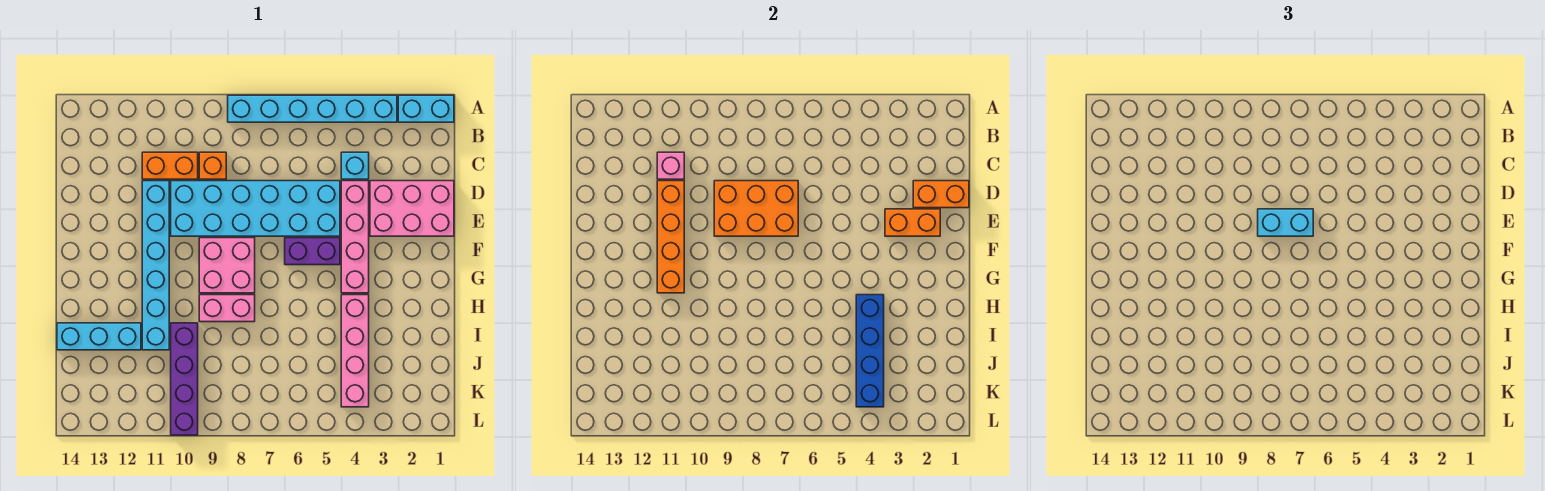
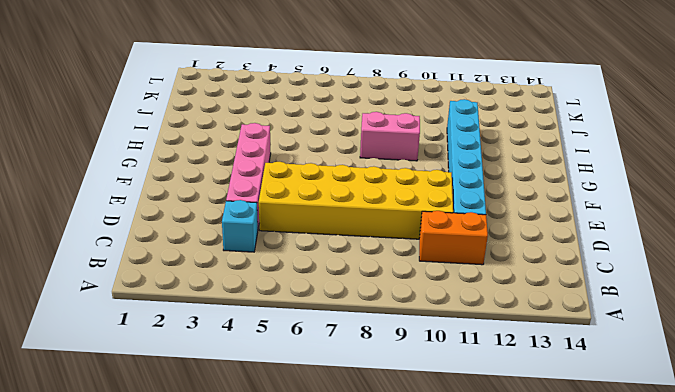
yellow brick D5:E10 level 1 -> cyan brick D5:E10 level 1
none -> cyan brick A1:A2 level 1
none -> cyan brick A3:A8 level 1
none -> orange brick C9 level 1

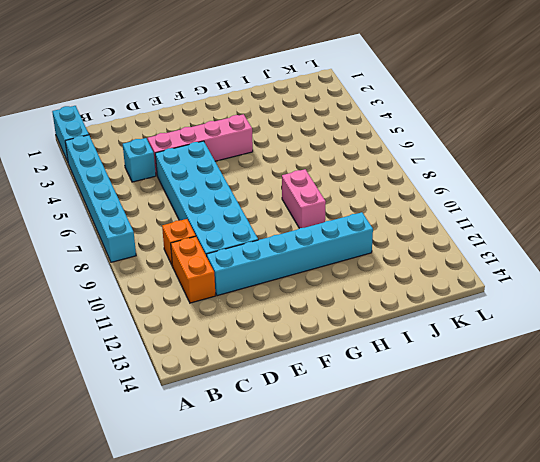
none -> pink brick D1:E3 level 1
none -> purple brick F5:F6 level 1
none -> pink brick F8:G9 level 1

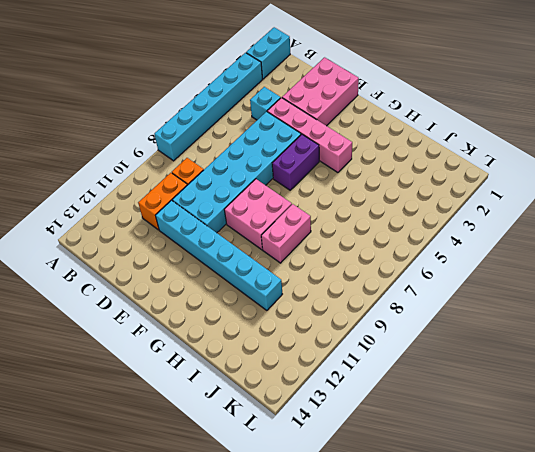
none -> pink brick H4:K4 level 1
none -> purple brick I10:L10 level 1
none -> cyan brick I12:I14 level 1

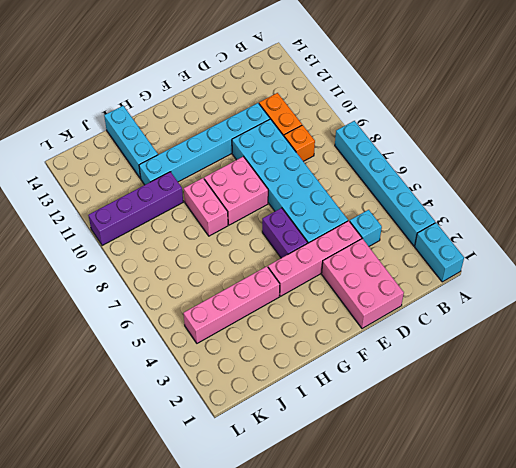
none -> pink brick C11 level 2
none -> orange brick D1:D2 level 2
none -> orange brick D7:E9 level 2

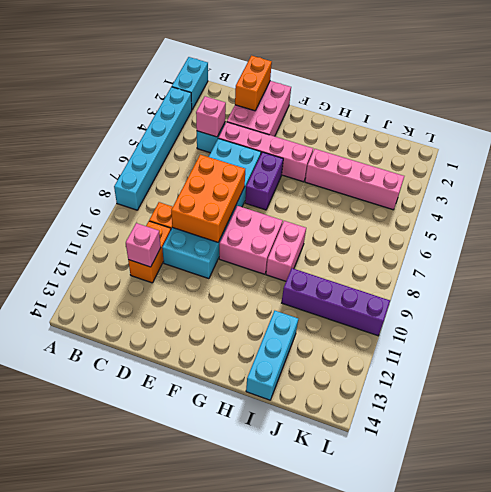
pink brick C4 level 2 -> none
none -> cyan brick D11:I11 level 1
none -> orange brick D11:G11 level 2
none -> orange brick E2:E3 level 2

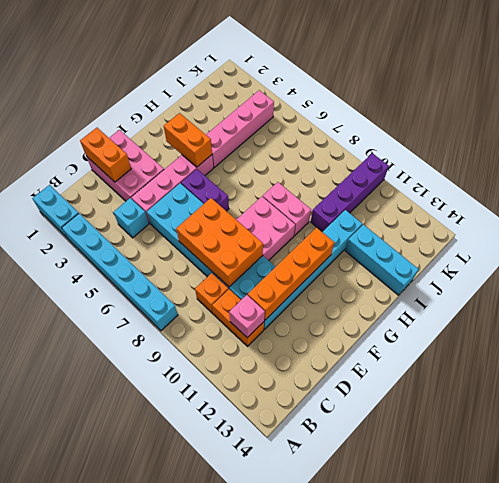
orange brick G3:G4 level 2 -> orange brick E2:E3 level 2
none -> blue brick H4:K4 level 2
none -> cyan brick E7:E8 level 3

